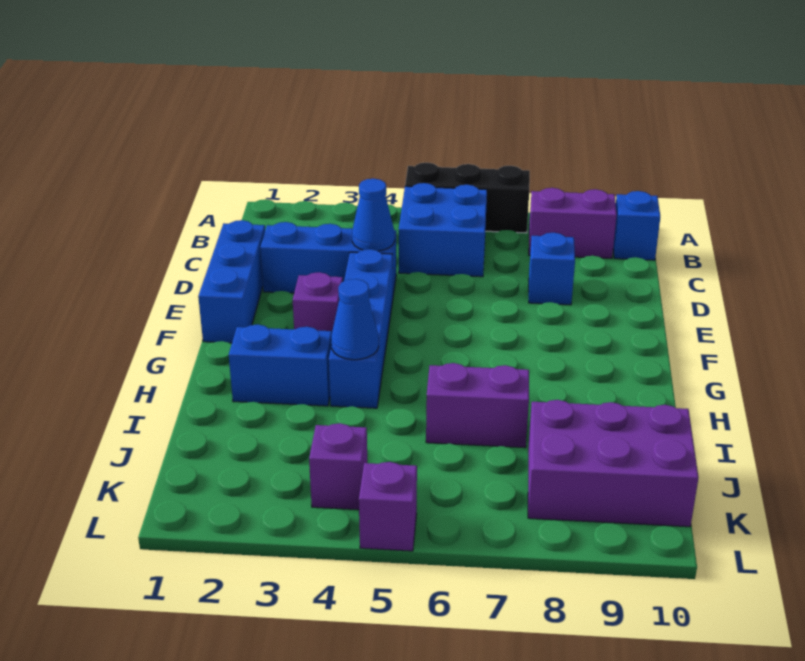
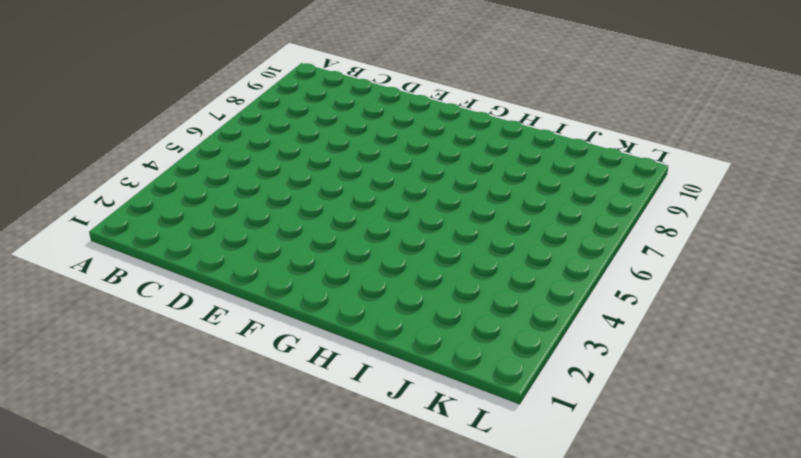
none -> black brick A5:A7 level 1
none -> blue brick B5:C6 level 1
none -> purple brick B8:B9 level 1

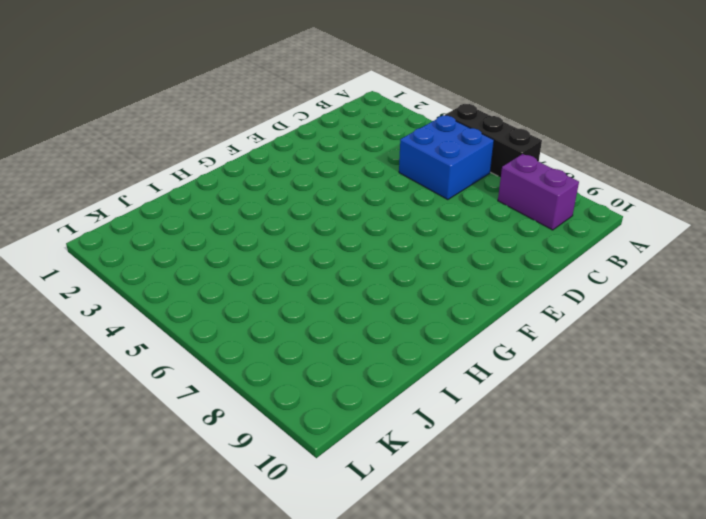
none -> blue brick B10 level 1
none -> blue brick D1:F1 level 1
none -> blue brick D2:D4 level 1

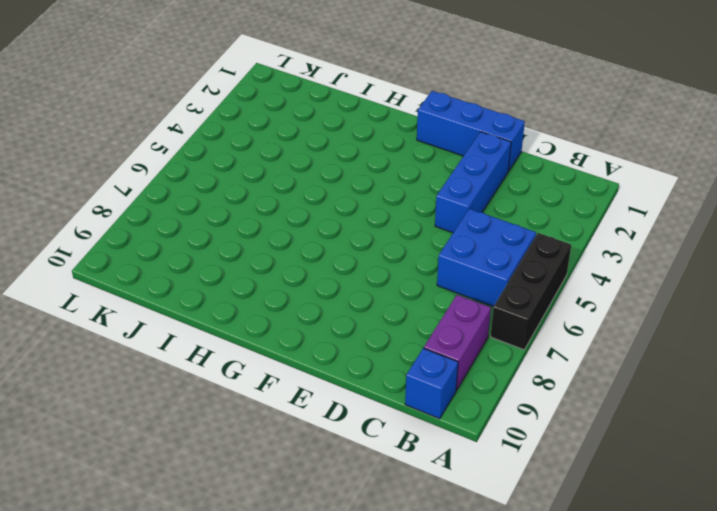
none -> blue brick D8 level 1
none -> blue brick E4:H4 level 1
none -> purple brick F3 level 1

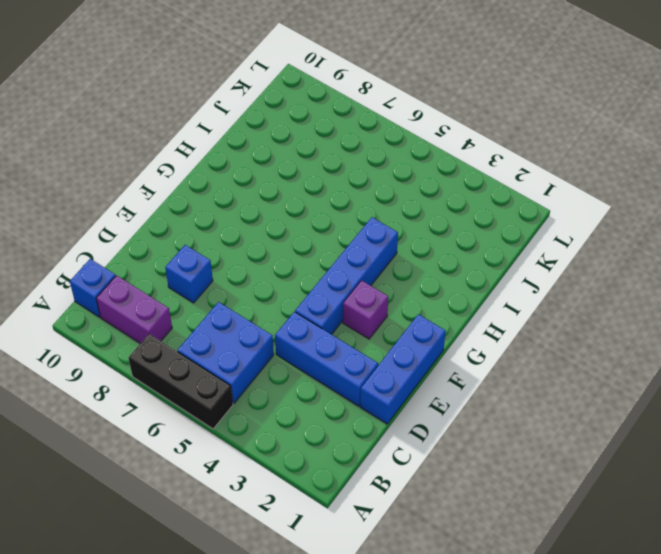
none -> blue brick H2:H3 level 1
none -> purple brick I6:I7 level 1
none -> purple brick J8:K10 level 1

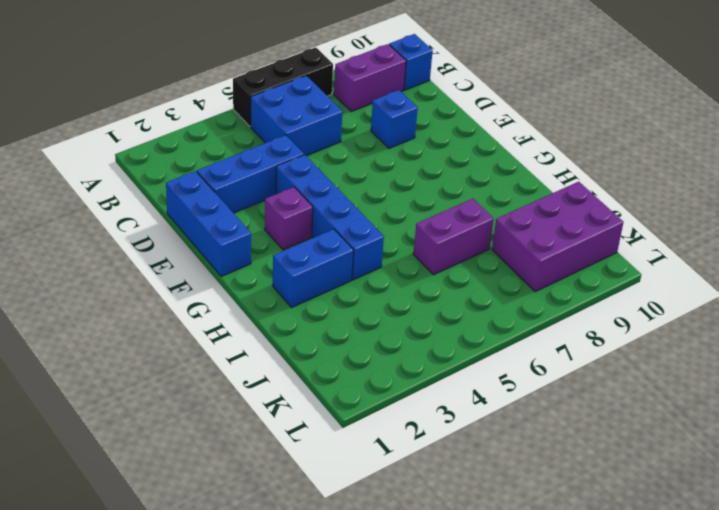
none -> purple brick K4 level 1
none -> purple brick L5 level 1
none -> blue cone D4 level 2

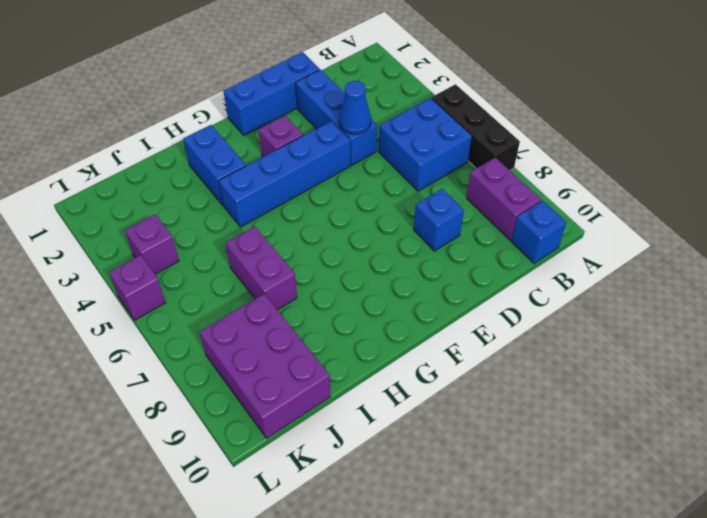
none -> blue cone H4 level 2

